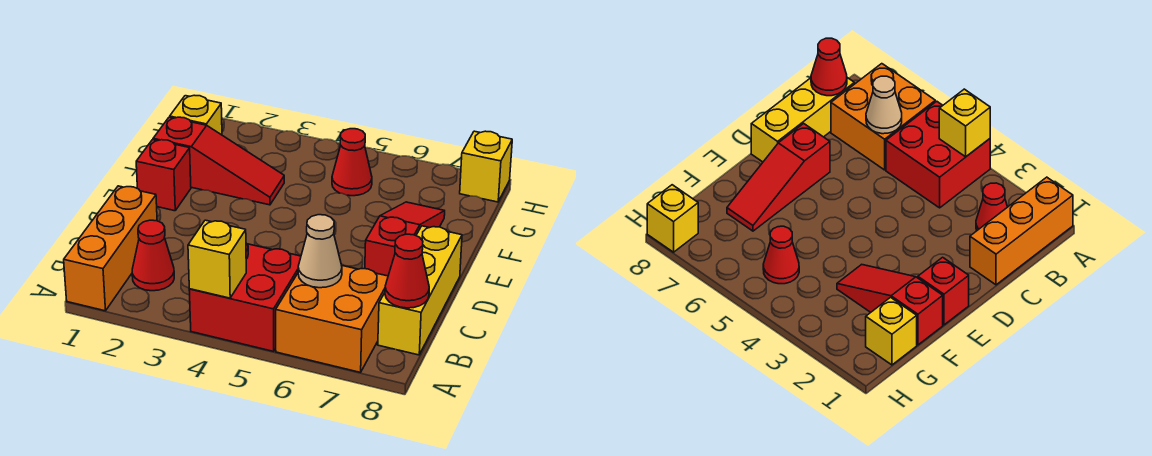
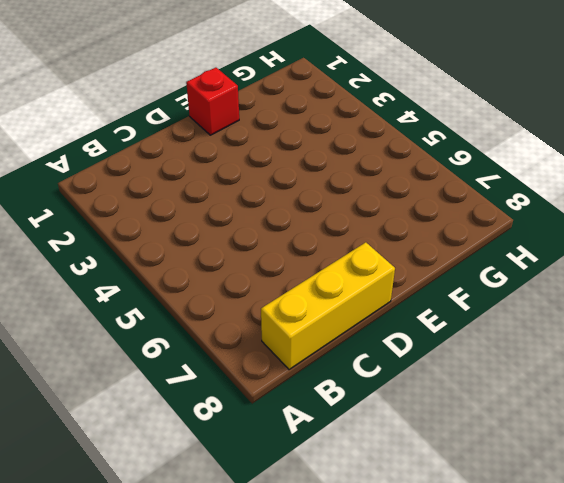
none -> orange brick A1:C1 level 1
none -> red brick A4:B5 level 1
none -> orange brick A6:B7 level 1

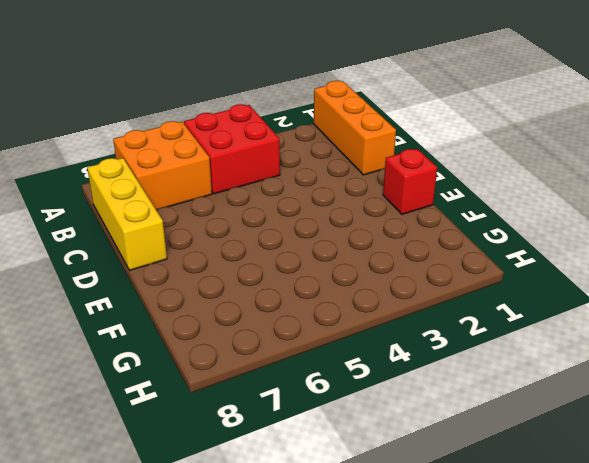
none -> red cone B2 level 1
none -> red slope D7:F7 level 1 top D
none -> red slope F1:F3 level 1 top 1

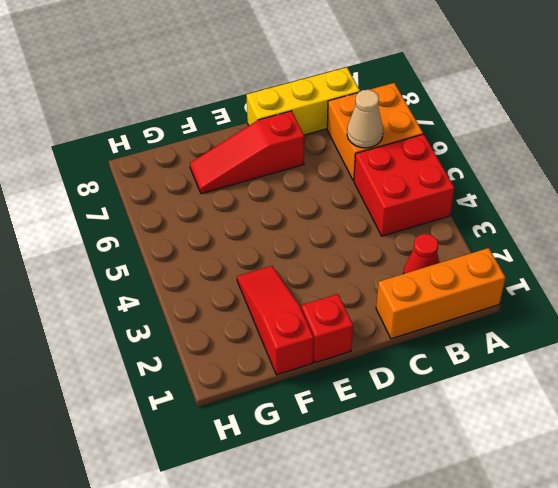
none -> yellow brick G1 level 1
none -> red cone G5 level 1
none -> yellow brick H8 level 1

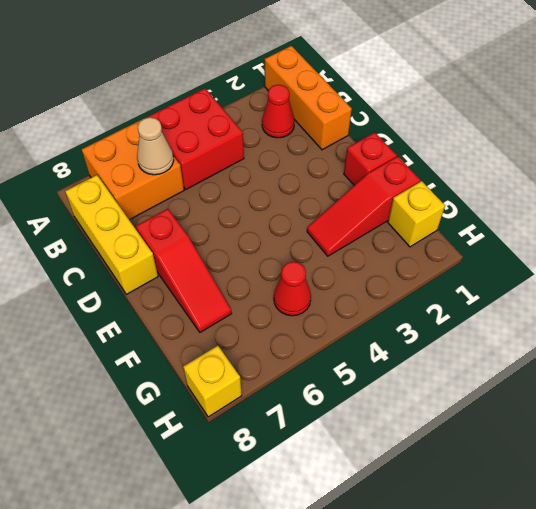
none -> yellow brick A4 level 2
none -> red cone B8 level 2

